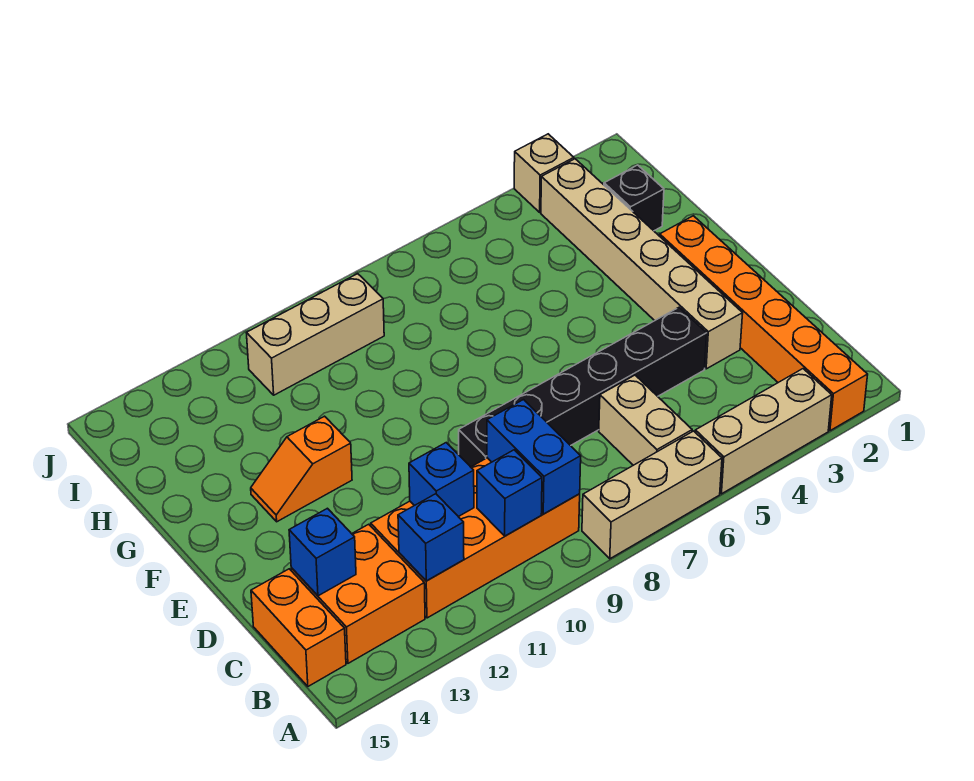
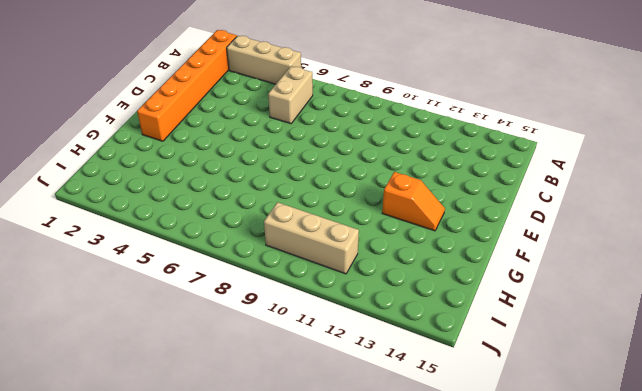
none -> tan brick A6:A8 level 1
none -> orange brick B9:C12 level 1
none -> orange brick B13:C14 level 1

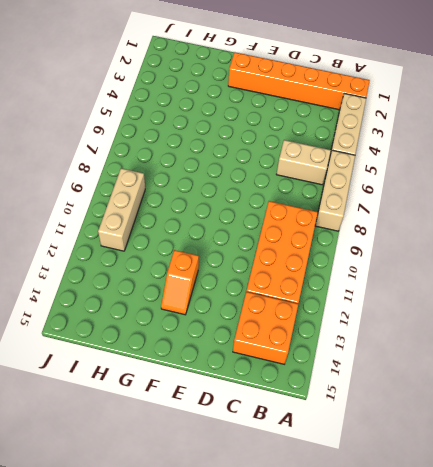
none -> orange brick B15:C15 level 1
none -> tan brick D3:I3 level 1
none -> black brick D4:D9 level 1

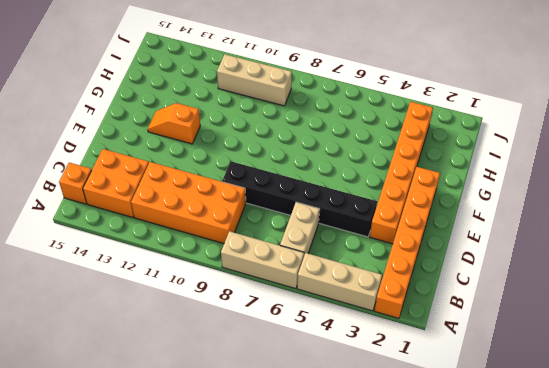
orange brick B15 level 1 -> orange brick B15:C15 level 1
orange brick D3:I3 level 1 -> tan brick D3:I3 level 1
none -> black brick H2 level 1
none -> tan brick J3 level 1
none -> blue brick B9:C9 level 2

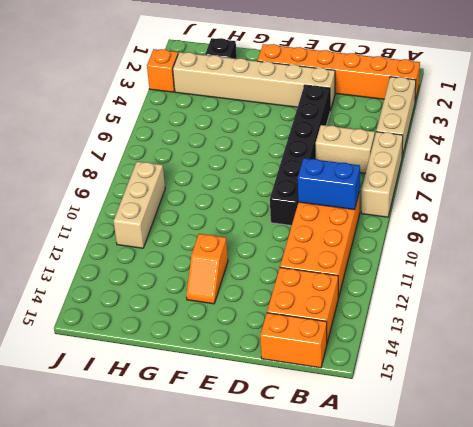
orange brick J3 level 1 -> tan brick J3 level 1
none -> blue brick B10 level 2
none -> blue brick B12 level 2
none -> blue brick C11 level 2

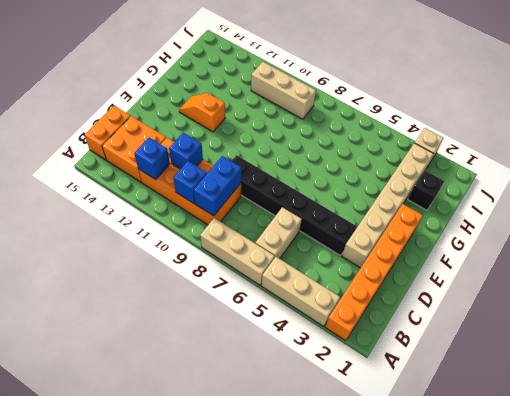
none -> blue brick C14 level 2

